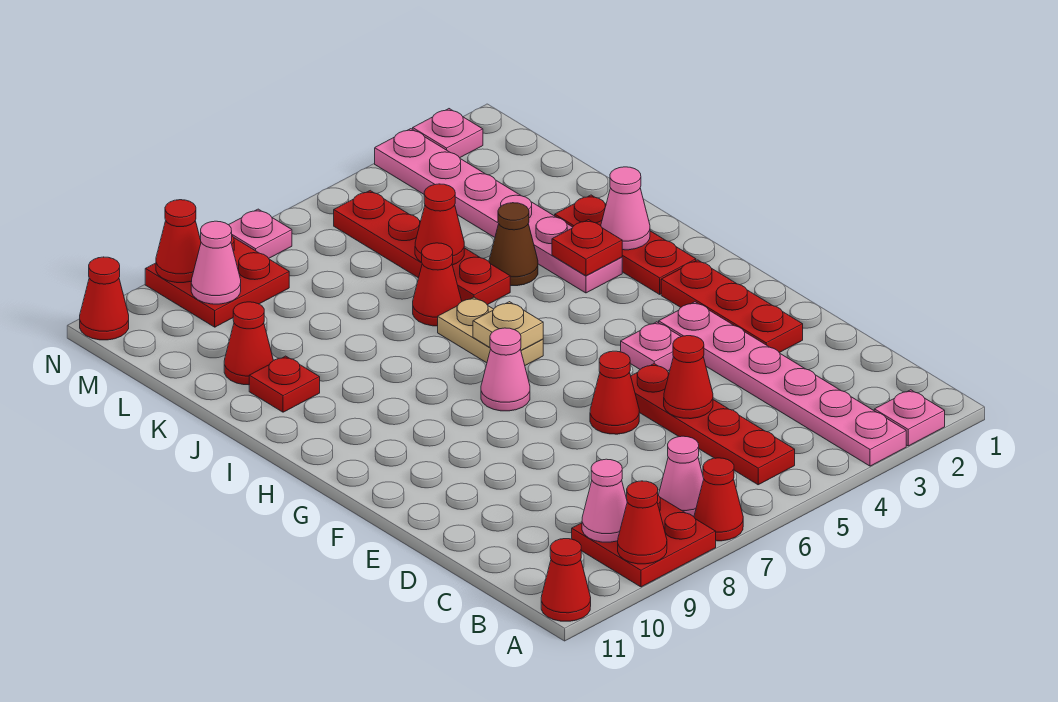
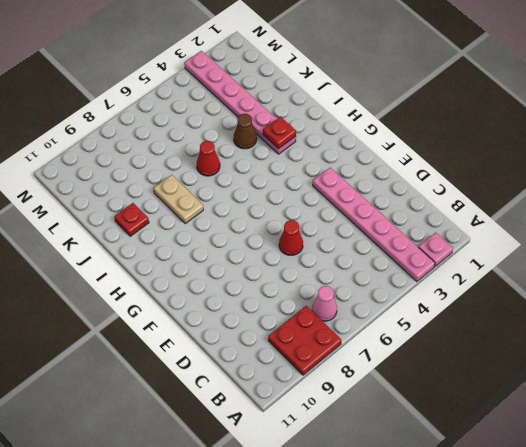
tan plate I8:J8 level 1 -> tan plate H6:I6 level 1
none -> red cone A7 level 1
none -> red cone A11 level 1
none -> red plate B5:E5 level 1
none -> red plate E2:G2 level 1

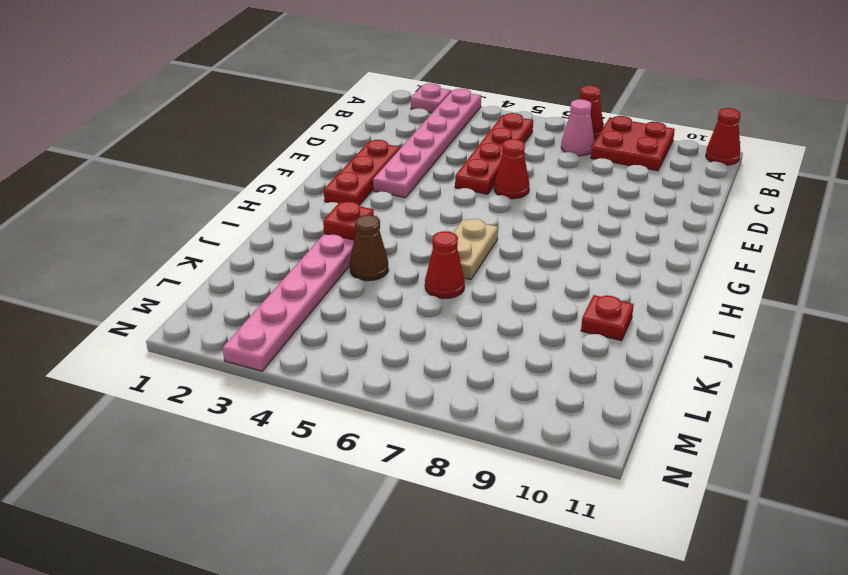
none -> pink plate F4 level 1
none -> pink cone G7 level 1
none -> red plate H2:J2 level 1
none -> red plate J5:M5 level 1

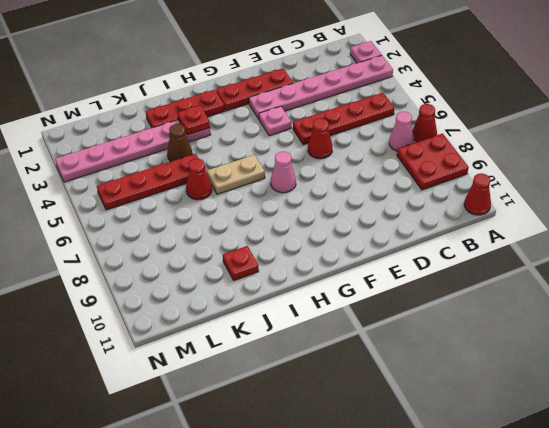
none -> red cone K10 level 1
none -> red plate M8:N9 level 1
none -> pink plate N2 level 1
none -> pink plate N7 level 1

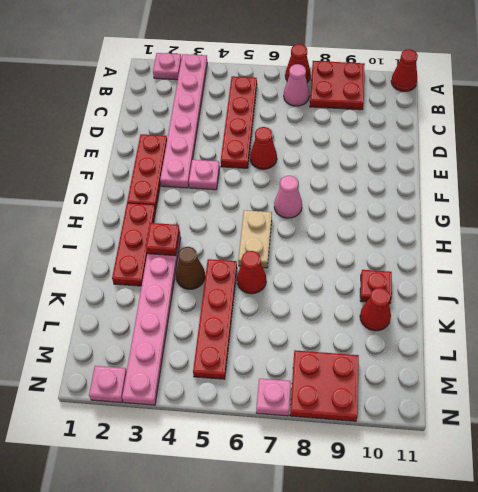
none -> red cone N11 level 1
none -> red cone A9 level 2
none -> pink cone B9 level 2
none -> red cone D5 level 2

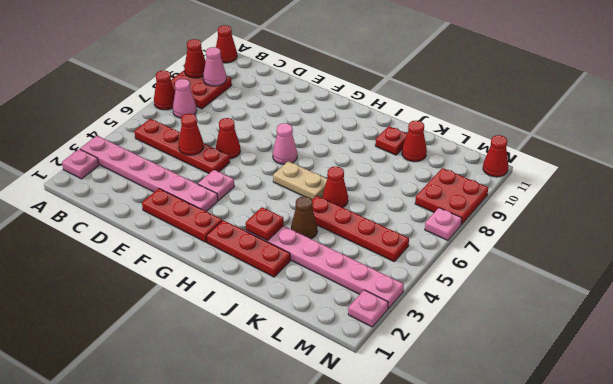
none -> tan plate H6 level 2
none -> pink cone I2 level 2
none -> red cone K5 level 2
none -> pink cone M9 level 2

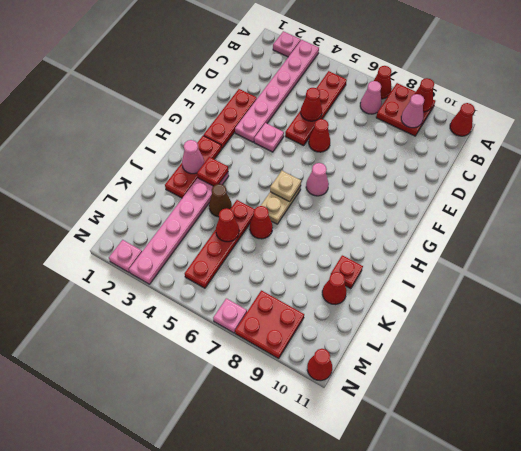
none -> pink cone M9 level 2
none -> red cone N9 level 2

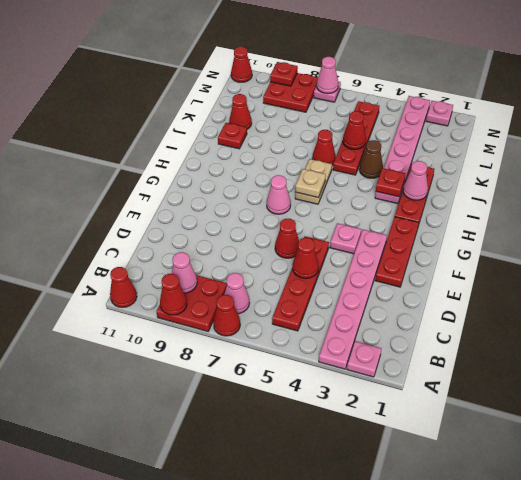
pink cone N7 level 2 -> pink cone M9 level 2
red plate N9 level 2 -> red cone N9 level 2

